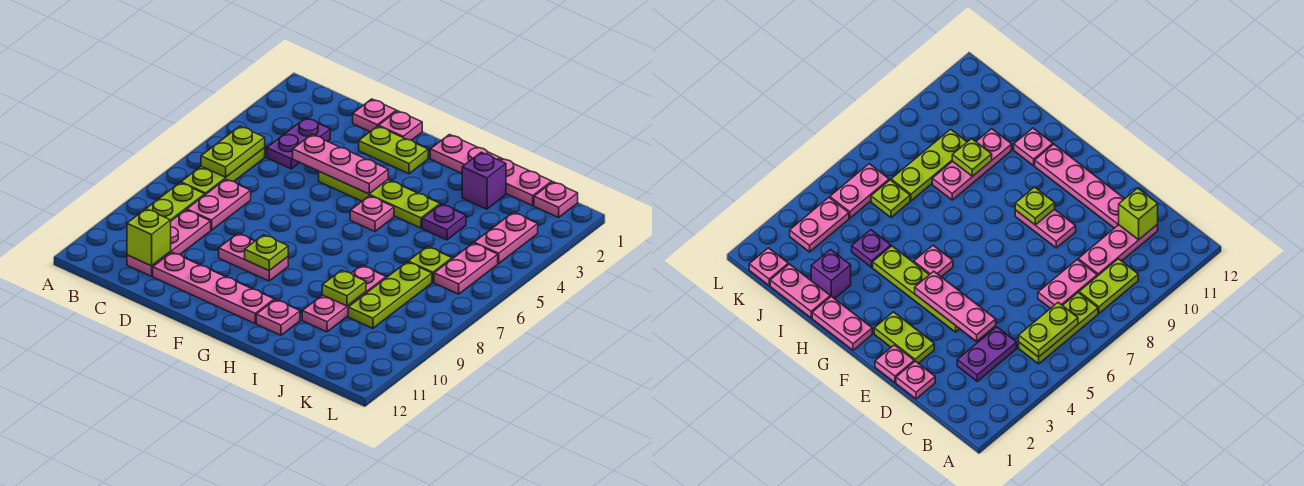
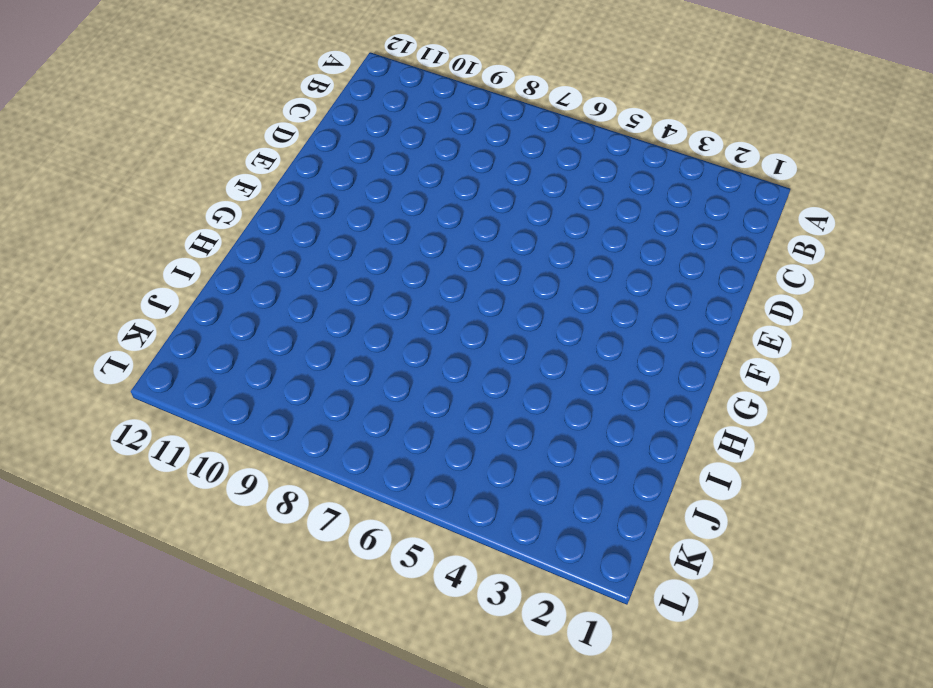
none -> lime plate B5:B7 level 1
none -> lime plate B8:B9 level 1
none -> purple plate C3:C4 level 1

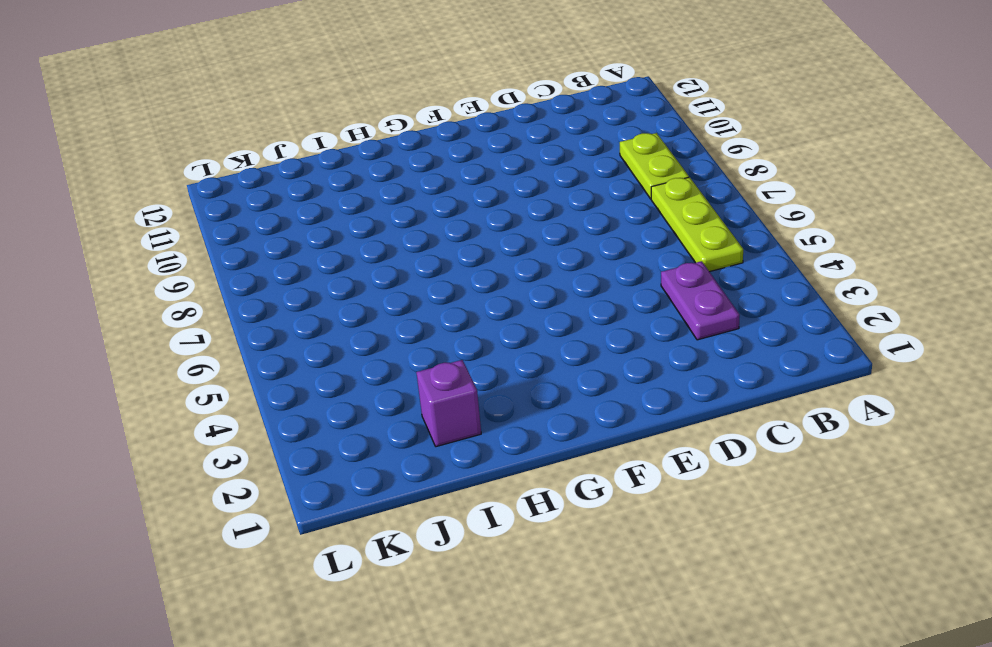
none -> pink plate C7:C8 level 1
none -> pink plate C9:C11 level 1
none -> pink plate D1 level 1

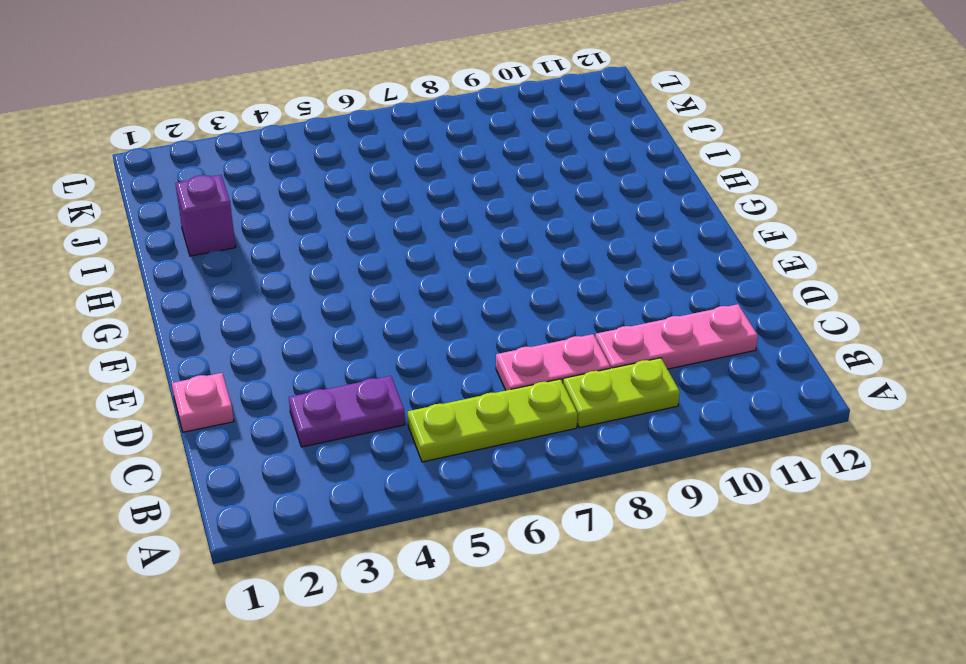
none -> pink plate D11:G11 level 1
none -> pink plate E1 level 1
none -> lime plate E2:F2 level 1

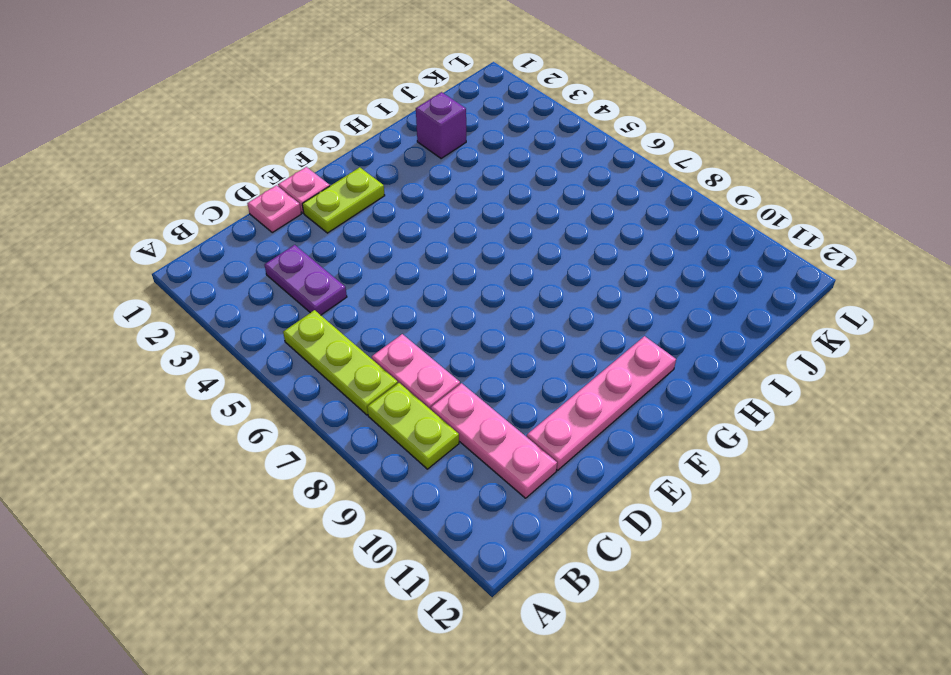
none -> lime plate E4:H4 level 1
none -> pink plate E9:F9 level 1
none -> pink plate G1:H1 level 1

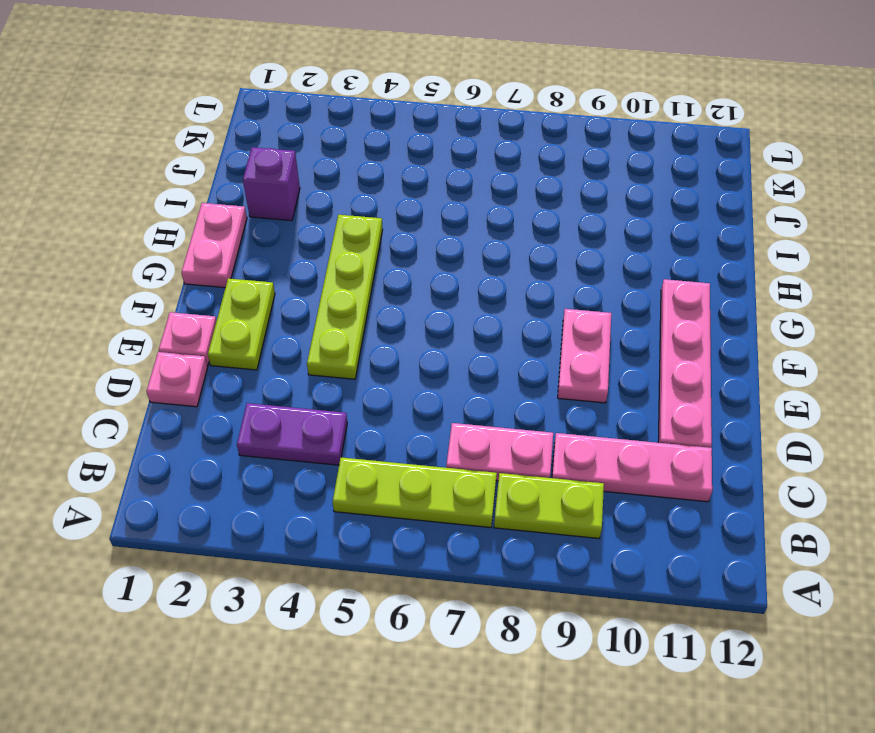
none -> pink plate G5 level 1
none -> pink plate H11 level 1
none -> pink plate I1:J1 level 1

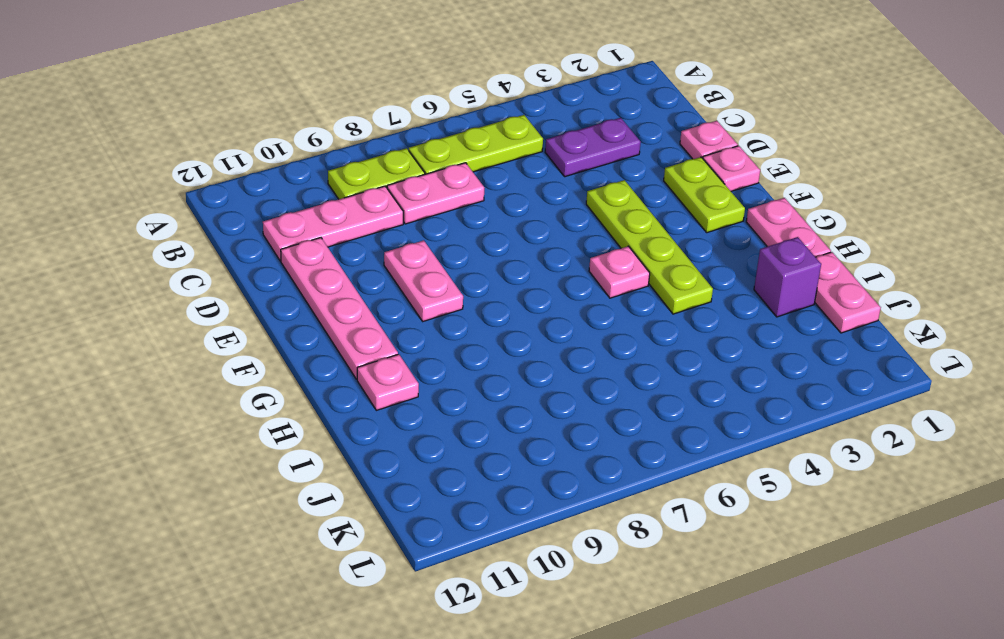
none -> purple plate I4 level 1
none -> pink plate I8:I10 level 1
none -> lime plate J6 level 1

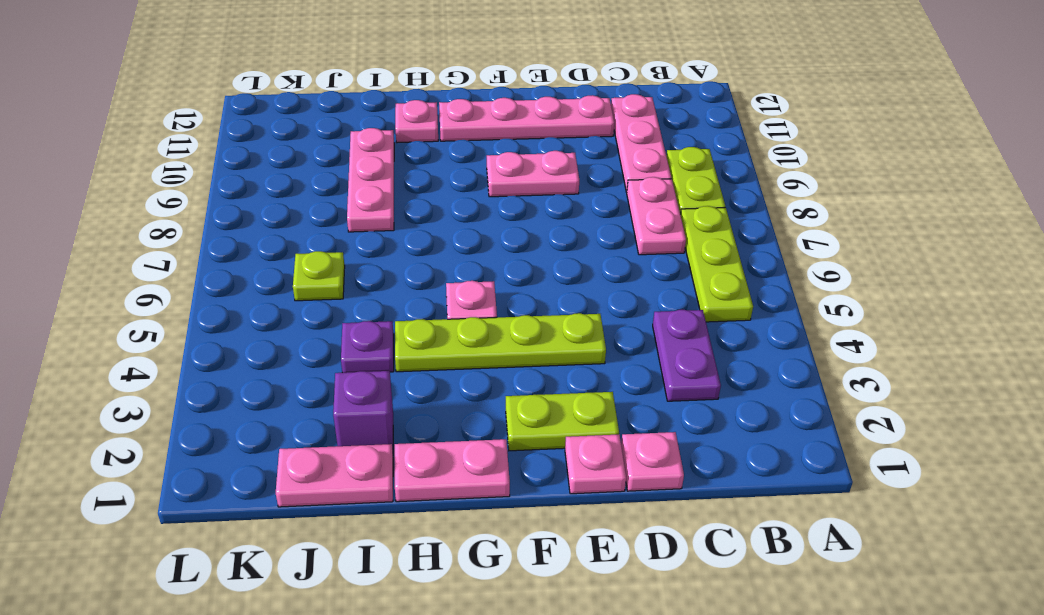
none -> lime plate J7:J9 level 1
none -> pink plate K1 level 1
none -> pink plate K3:K4 level 1

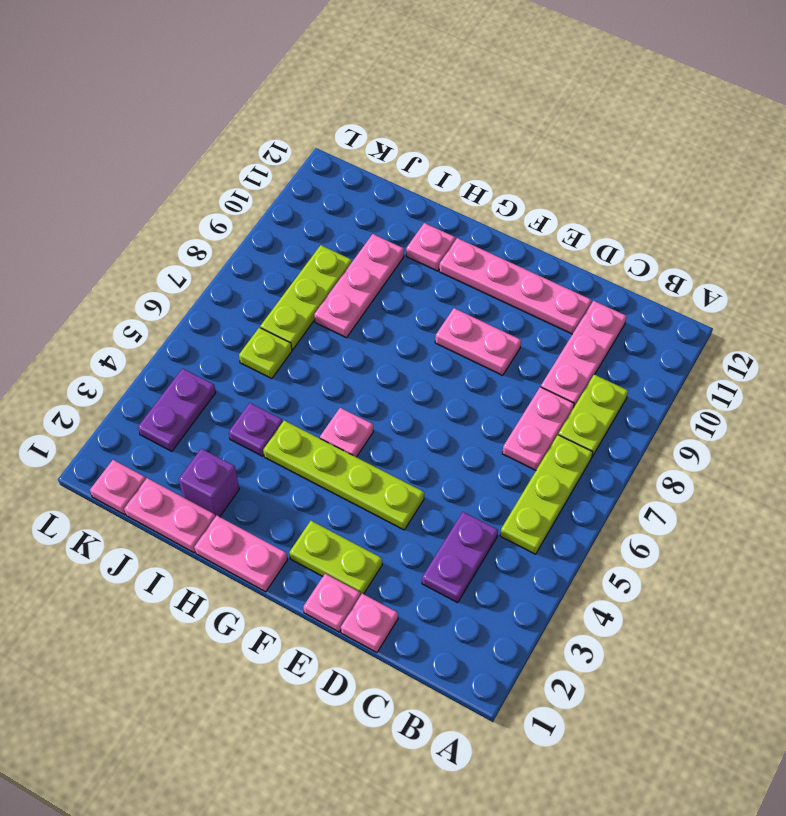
purple plate K3:K4 level 1 -> pink plate K3:K4 level 1
none -> pink plate K5:K6 level 1
none -> lime plate B5:B6 level 2
none -> lime brick C11 level 2

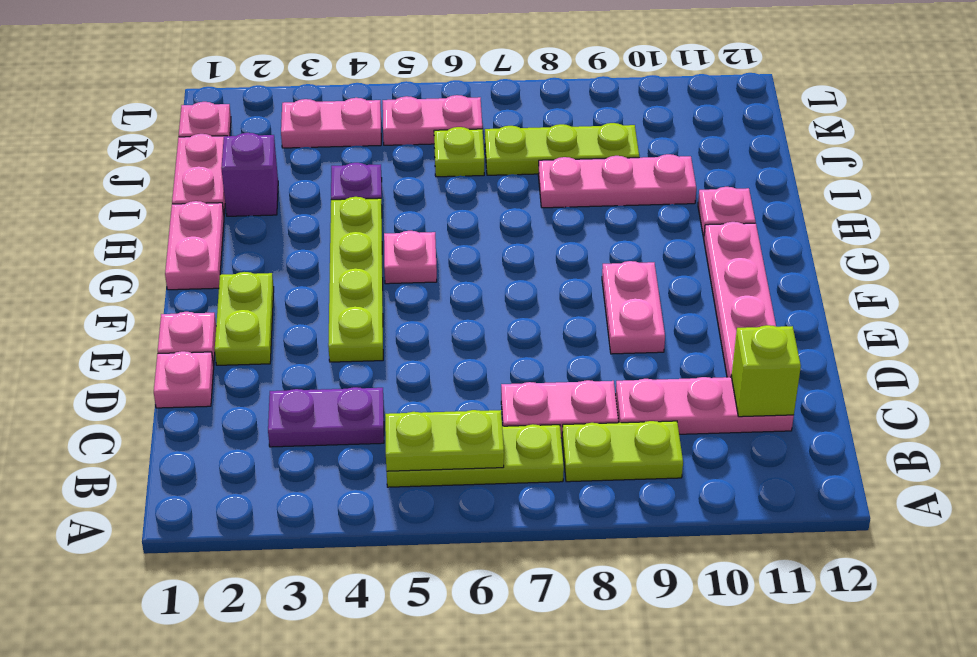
none -> pink plate D4:F4 level 2
none -> lime plate F9 level 2
none -> lime plate I9 level 2

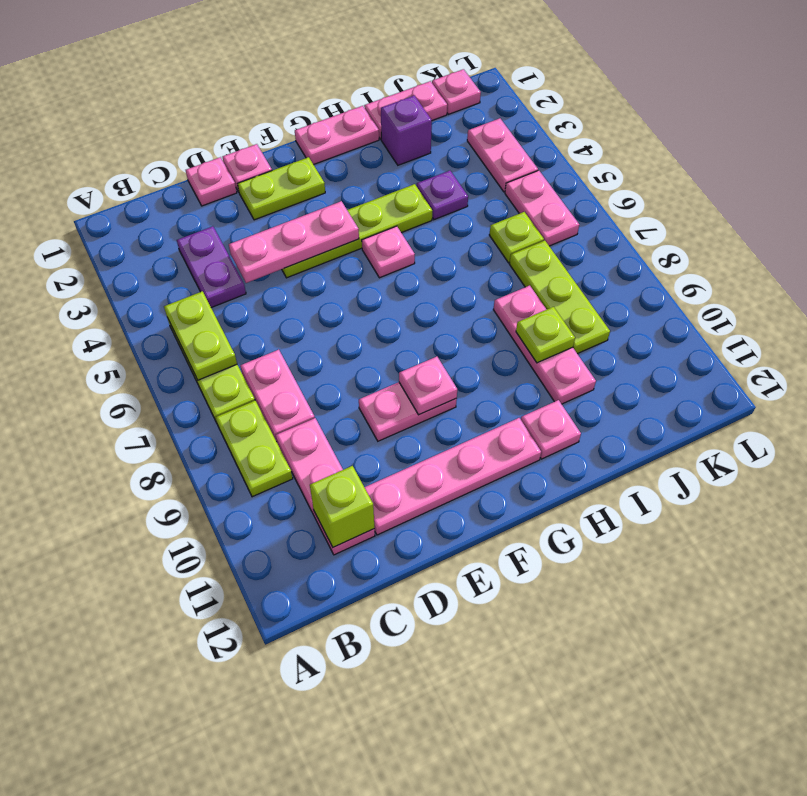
pink plate F9 level 2 -> lime plate F9 level 2

